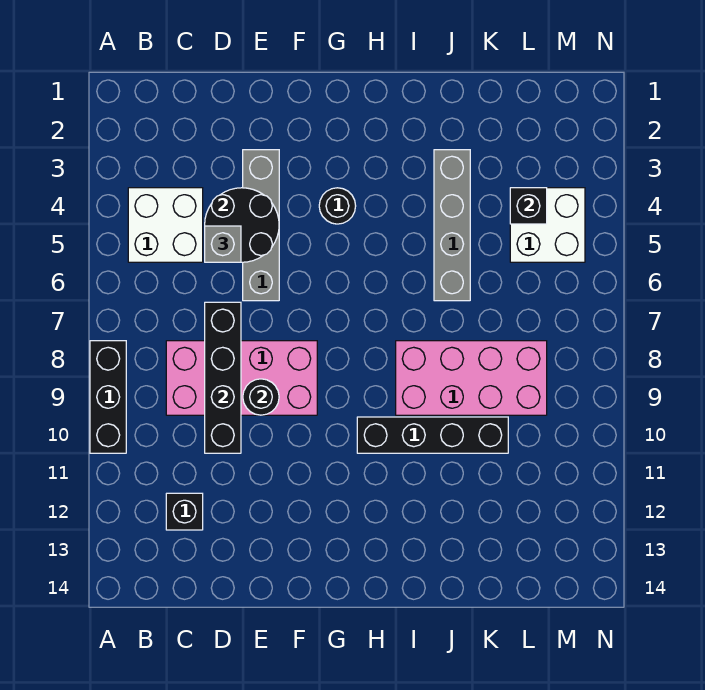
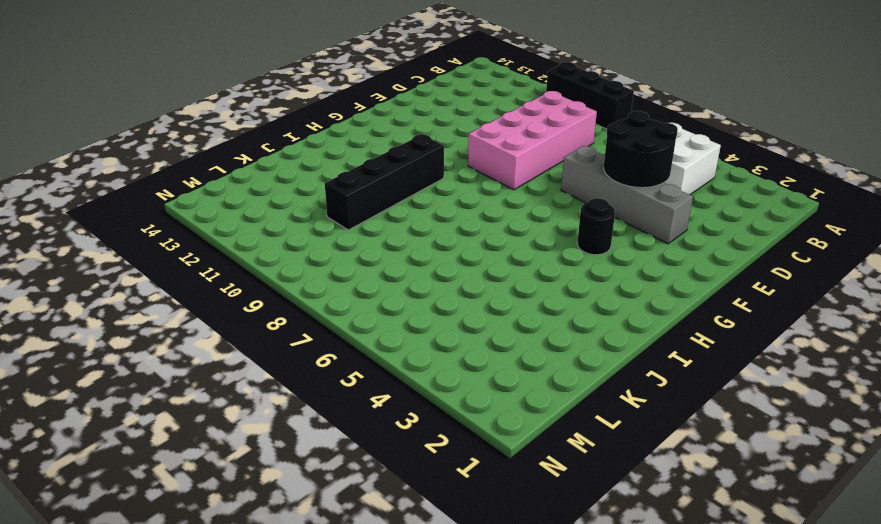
none -> black brick C12 level 1
none -> pink brick I8:L9 level 1
none -> grey brick J3:J6 level 1

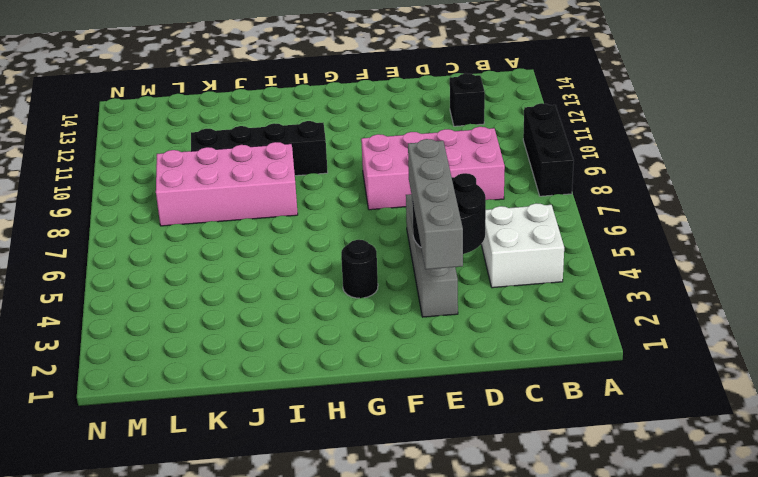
grey brick E2:E5 level 3 -> grey brick J3:J6 level 1
none -> white brick L4:M5 level 1
none -> black brick D7:D10 level 2
none -> black round brick E9 level 2

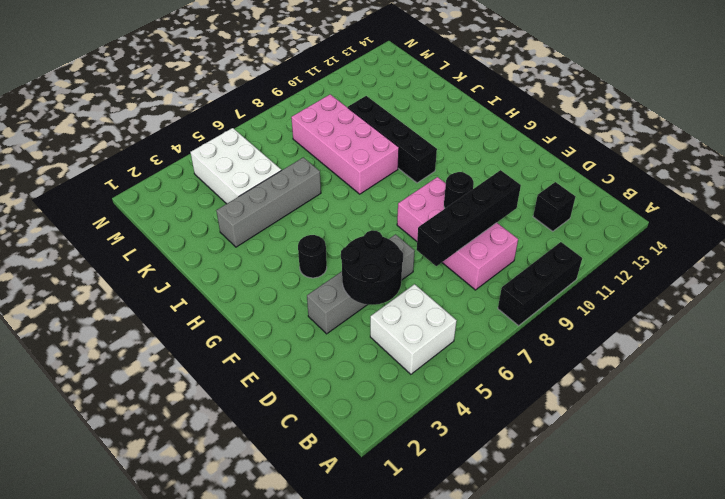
white brick K4:M5 level 1 -> white brick L4:M5 level 1
none -> black brick L4 level 2
none -> grey brick D5 level 3

